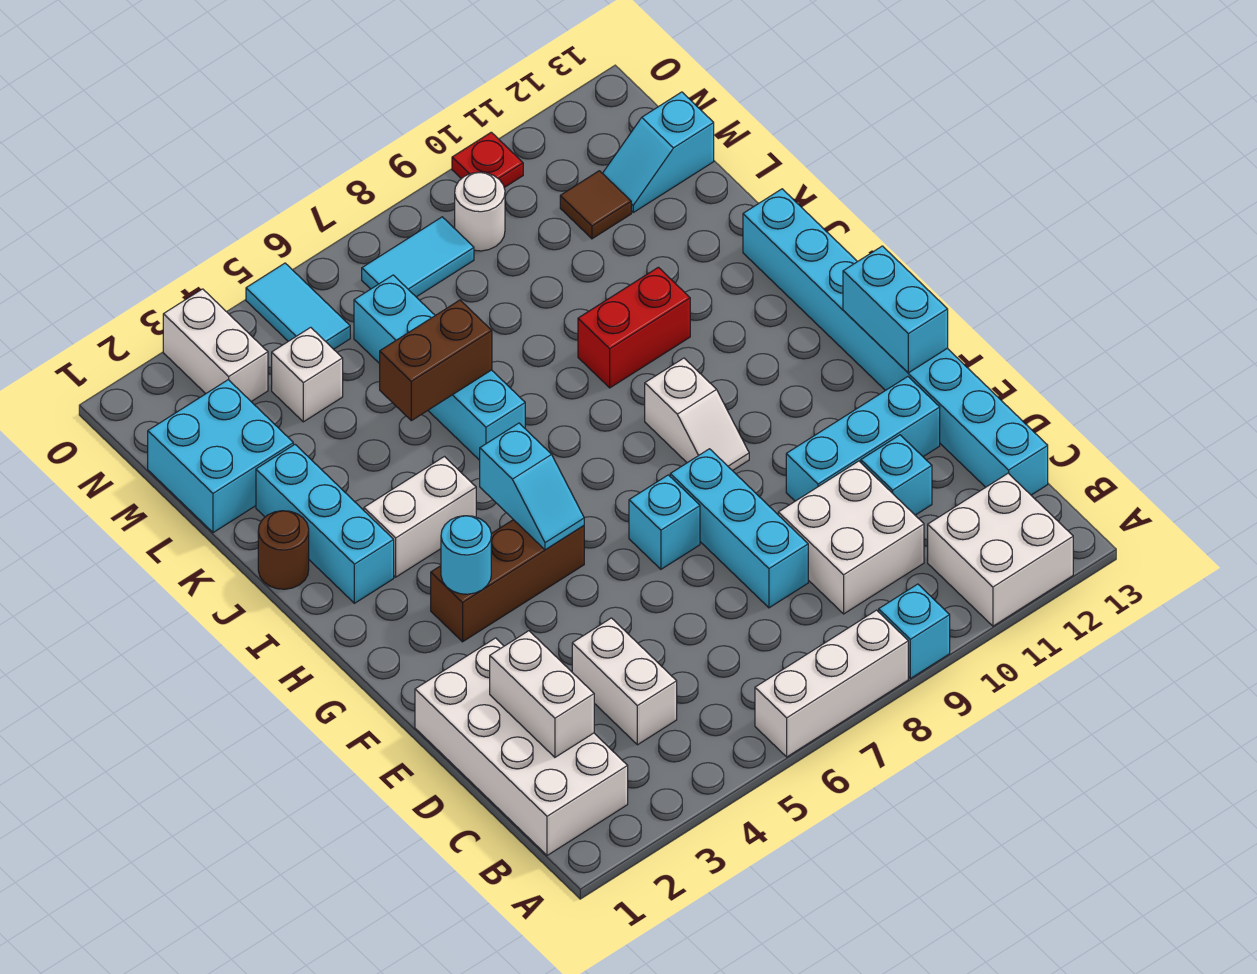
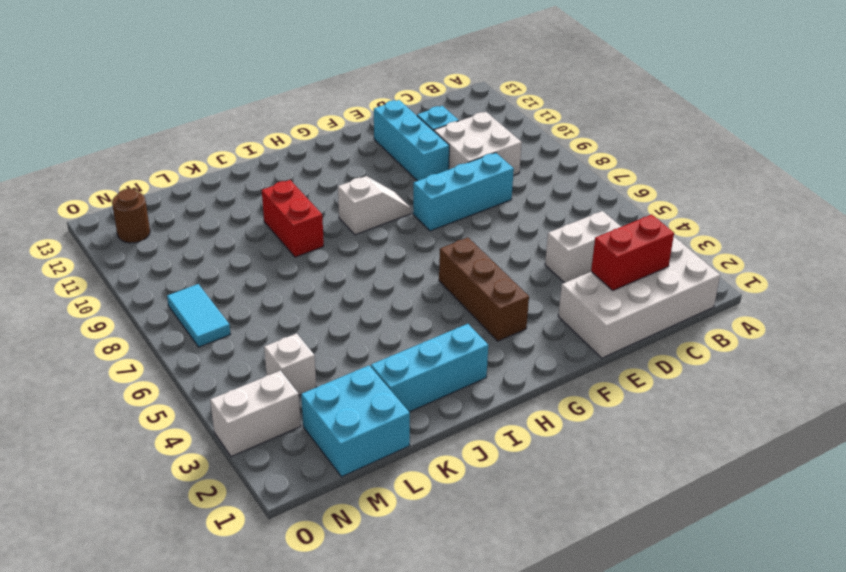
red brick C2:D2 level 2 -> white brick C2:D2 level 2
brown round brick N12 level 1 -> brown round brick J1 level 1
none -> white brick A6:A8 level 1
none -> cyan brick A9 level 1
none -> white brick A11:B12 level 1
none -> cyan brick C13:J13 level 1

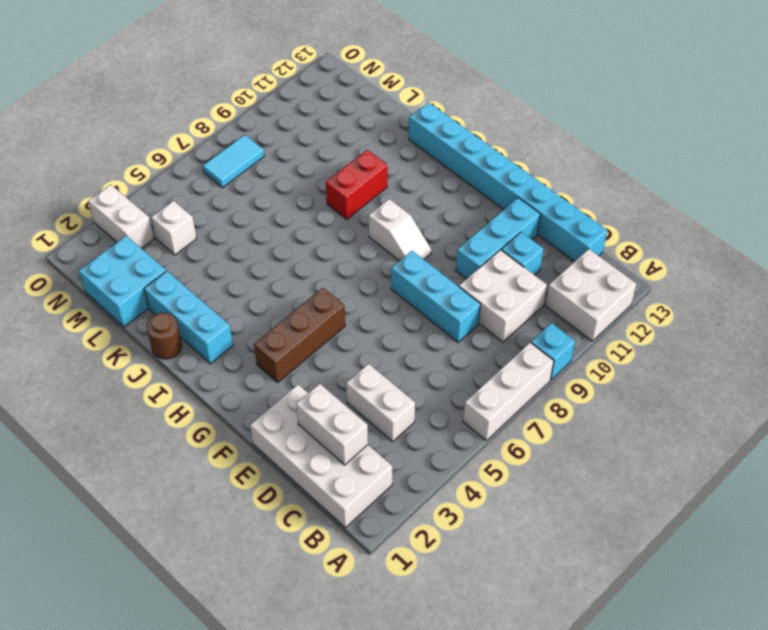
none -> cyan brick F7 level 1
none -> white brick I3:I4 level 1
none -> cyan brick J6:M6 level 1
none -> brown tile M11 level 1

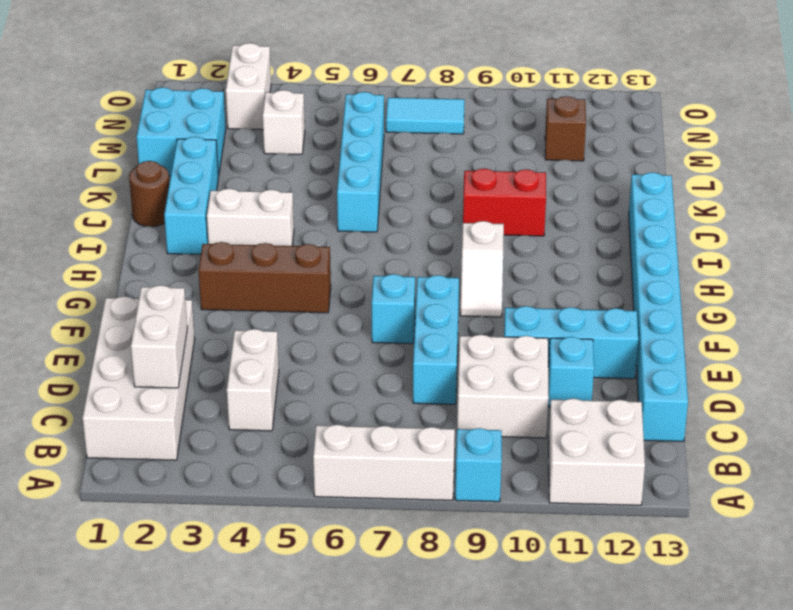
brown brick M11 level 1 -> brown tile M11 level 1
none -> cyan slope M12:M13 level 1 top 13
none -> cyan tile N5:O5 level 1
none -> white round brick N9 level 1
none -> red plate O10 level 1

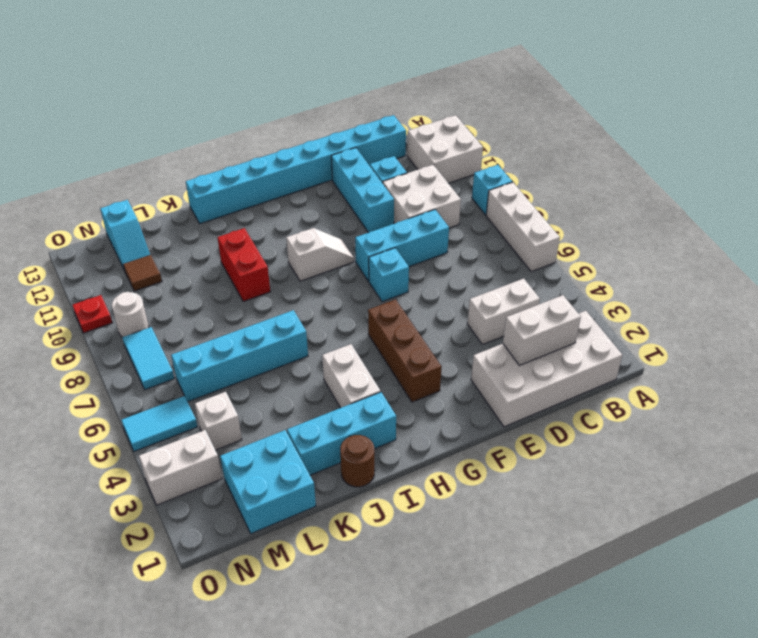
none -> cyan brick F13:G13 level 2
none -> cyan round brick G3 level 2
none -> cyan slope G5:H5 level 2 top H
none -> brown brick K5:K6 level 2

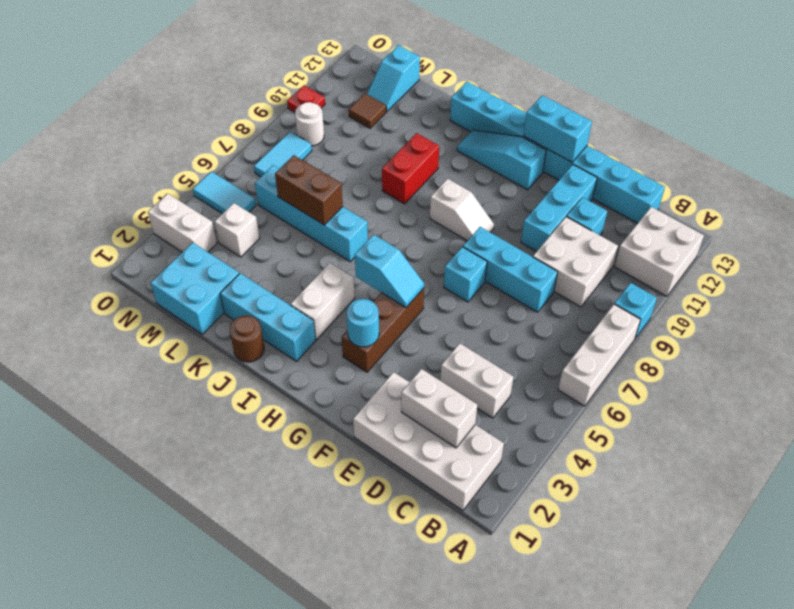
cyan slope G12:I12 level 1 top G -> none
brown brick K6:L6 level 2 -> brown brick K5:K6 level 2

